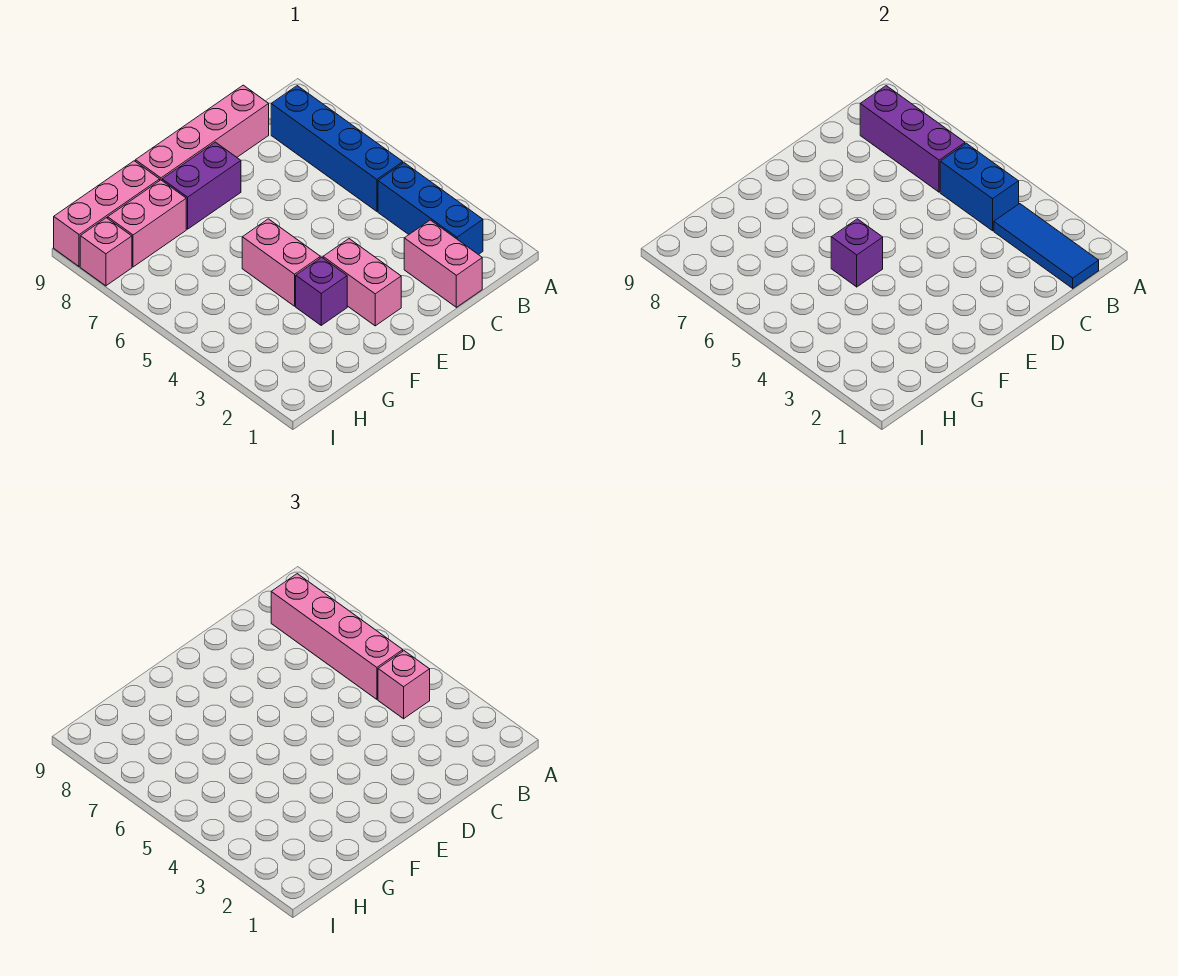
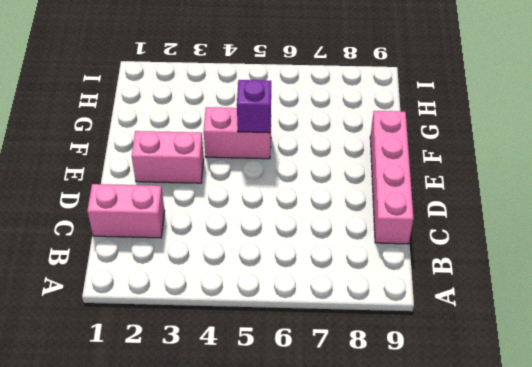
none -> blue brick B2:B4 level 1
none -> blue brick B5:B8 level 1
none -> purple brick E8:F8 level 1

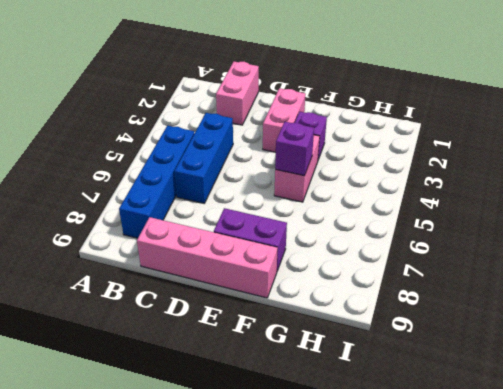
blue brick C4:C6 level 1 -> blue brick B2:B4 level 1
none -> pink brick G8:H8 level 1
none -> pink brick G9:I9 level 1
none -> pink brick I8 level 1

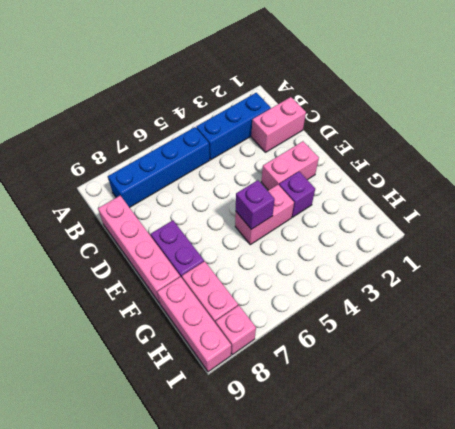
none -> blue tile B1:B3 level 2
none -> blue brick B4:B5 level 2
none -> purple brick B6:B8 level 2

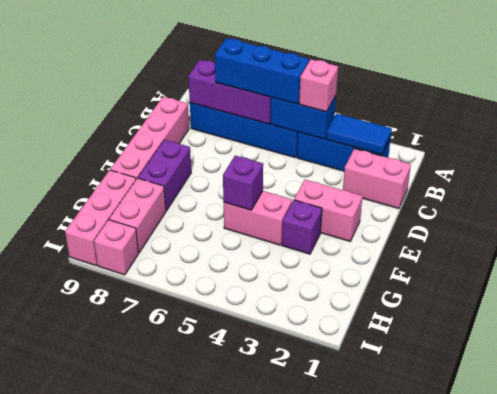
blue tile B2:B3 level 2 -> blue tile B1:B3 level 2
blue brick B5:B7 level 3 -> pink brick B5:B8 level 3

